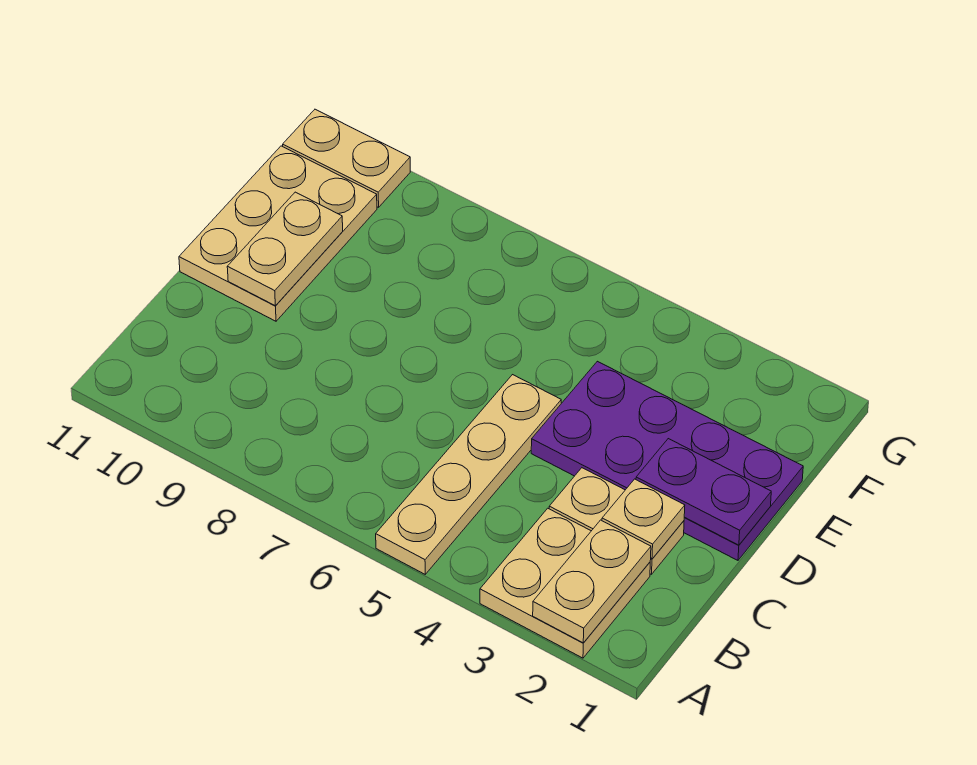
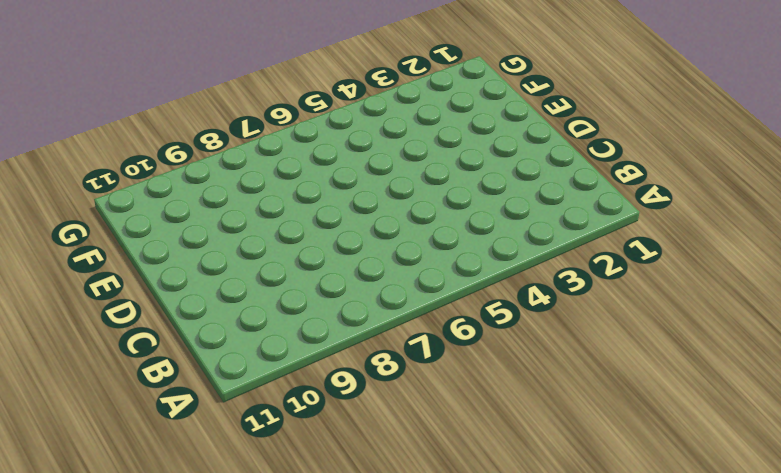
none -> tan plate A2:B3 level 1
none -> tan plate A5:D5 level 1

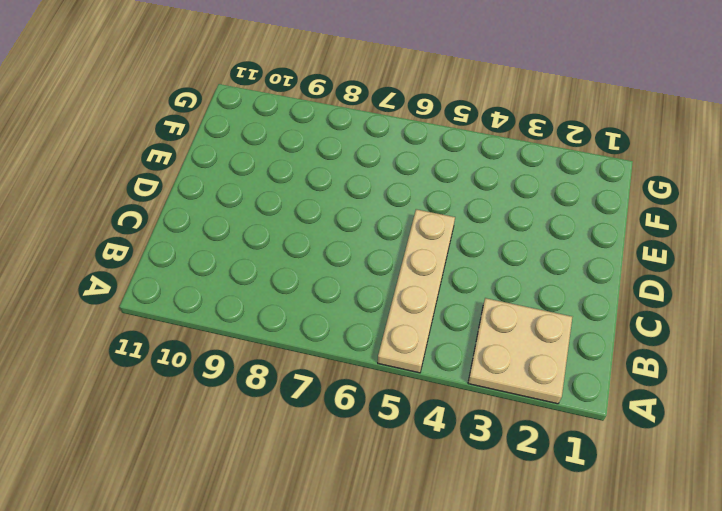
none -> tan plate C2:C3 level 1
none -> purple plate D1:E4 level 1

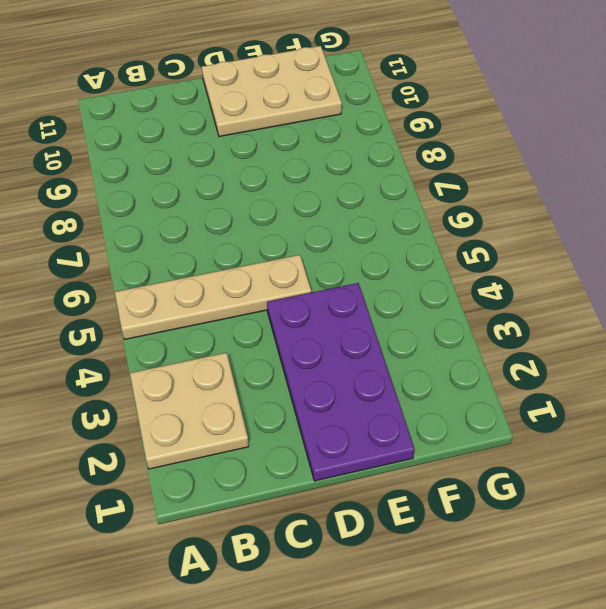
none -> tan plate C2:C3 level 1
none -> tan plate G10:G11 level 1

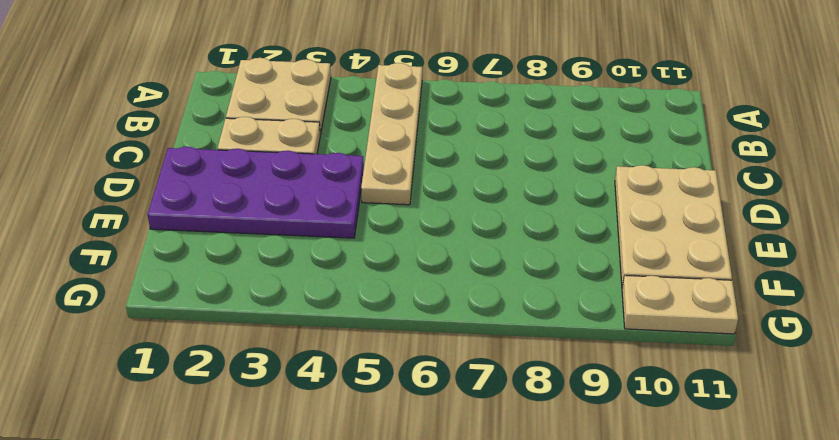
none -> tan plate A2:B2 level 2
none -> tan plate C2 level 2

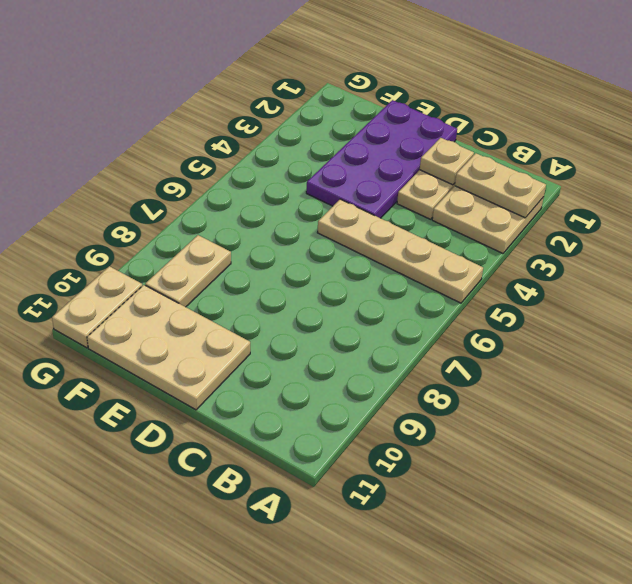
tan plate F8:F9 level 1 -> tan plate D10:E10 level 2
none -> purple plate D1:D2 level 2

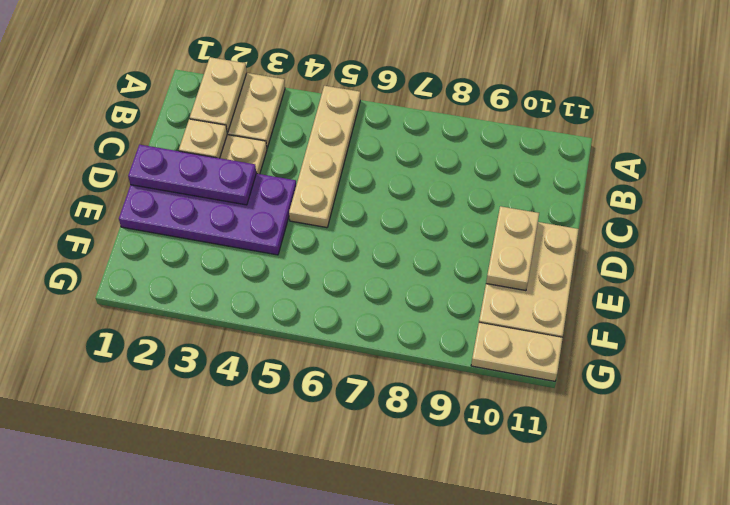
purple plate D1:D3 level 2 -> purple plate D1:D2 level 2

